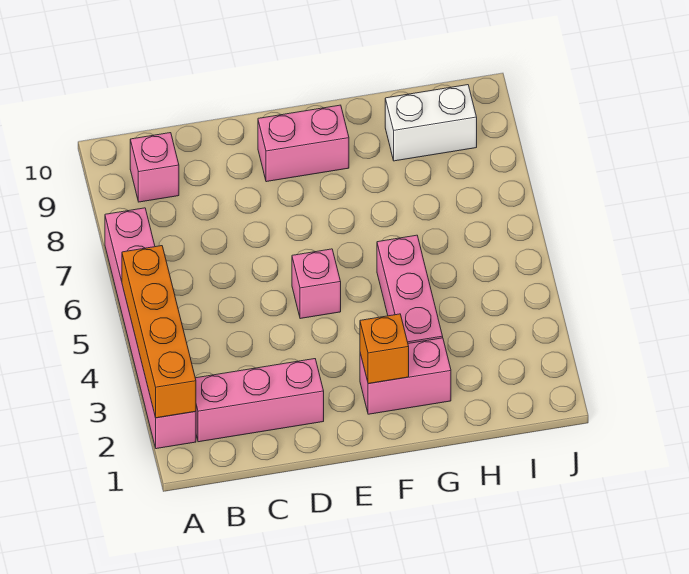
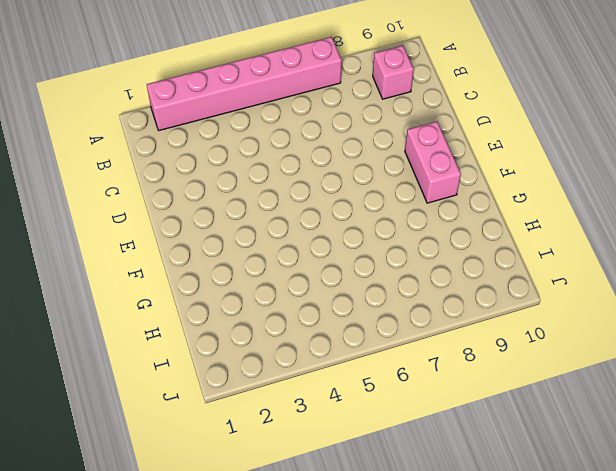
none -> pink brick B2:D2 level 1
none -> pink brick E5 level 1

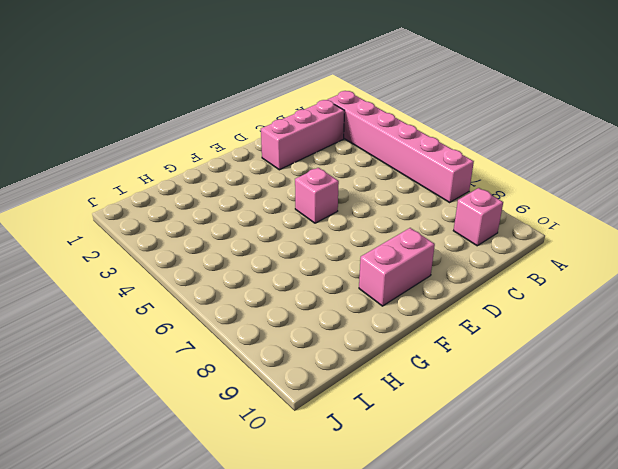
none -> pink brick F2:G2 level 1
none -> pink brick G3:G5 level 1

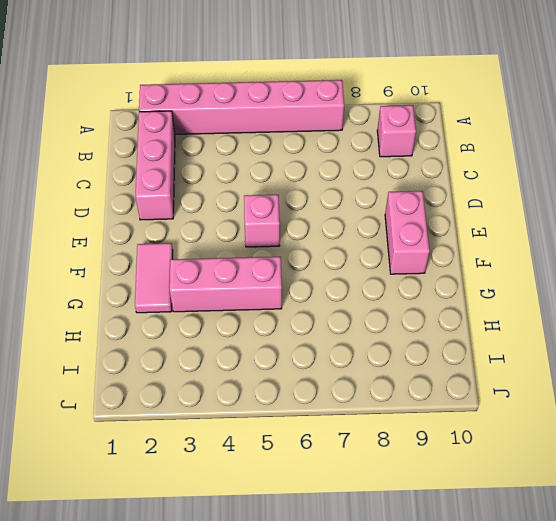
pink tile F2:G2 level 1 -> pink brick F2:G2 level 1
none -> white brick H9:I9 level 1
none -> orange brick A2:A5 level 2

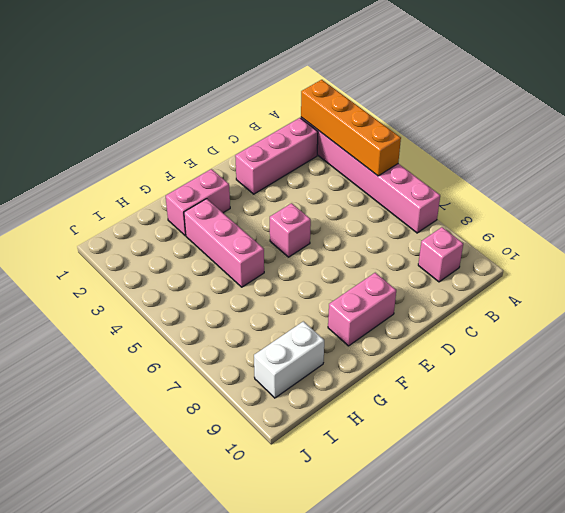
none -> orange brick F2 level 2

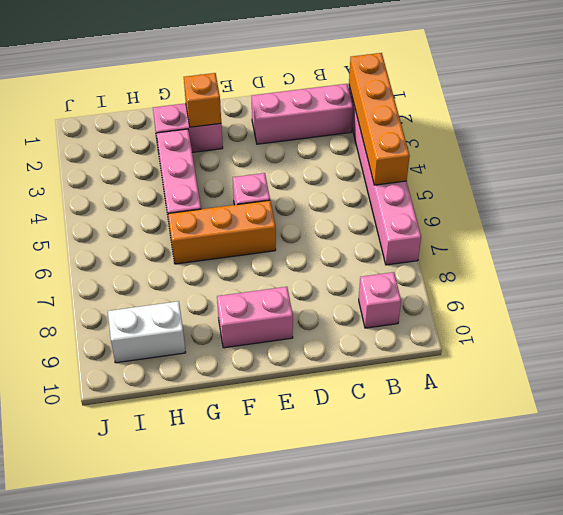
orange brick E6:G6 level 1 -> none

